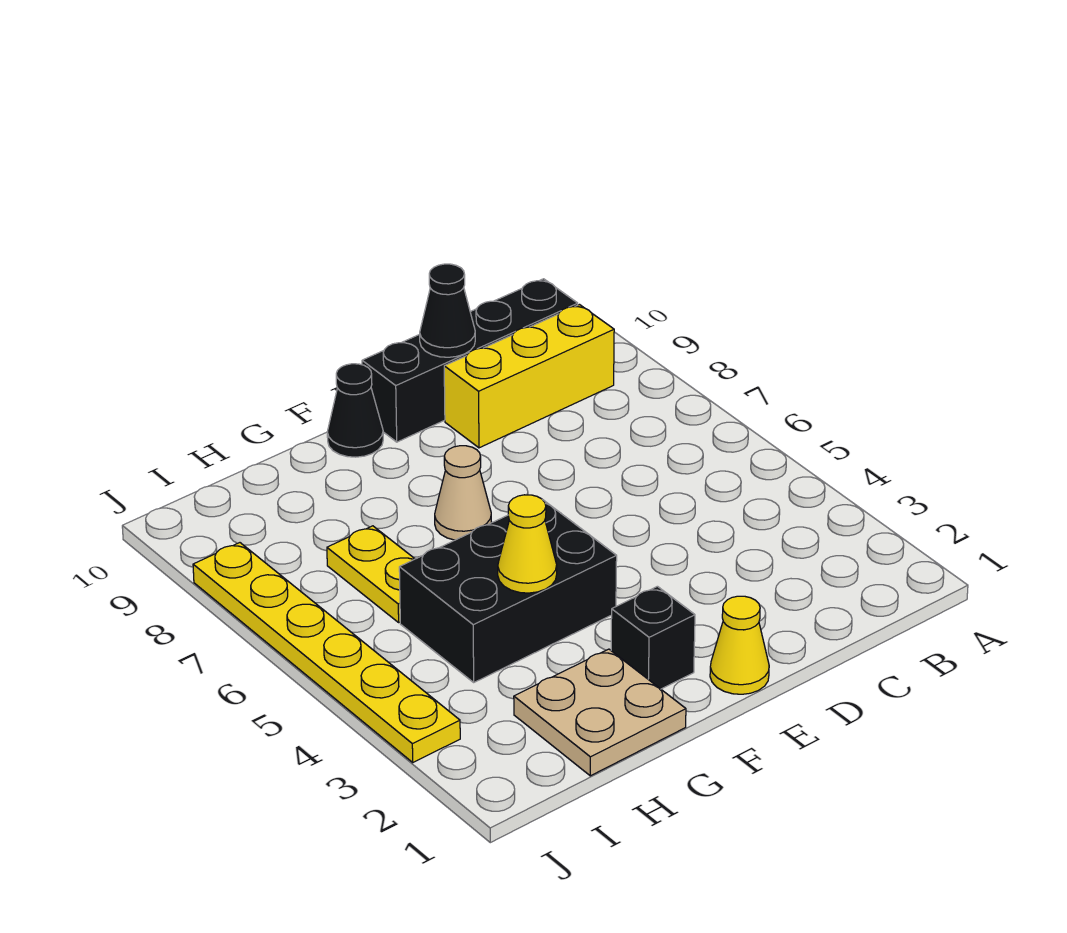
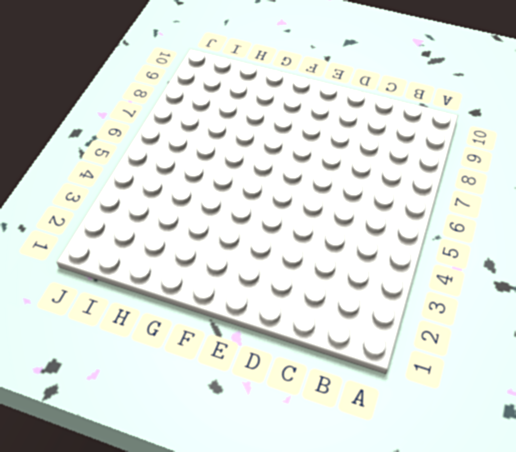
none -> yellow brick B9:D9 level 1
none -> black brick B10:E10 level 1
none -> yellow cone E1 level 1

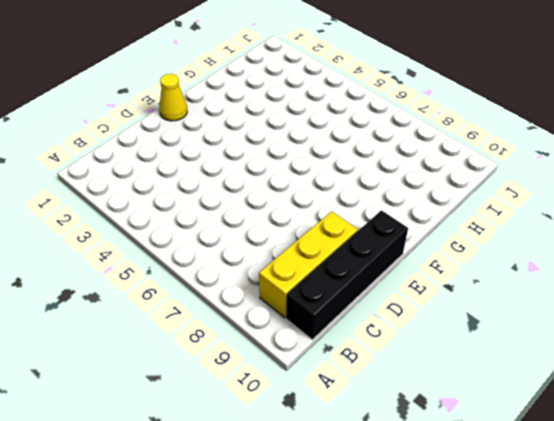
none -> black brick F2 level 1
none -> black brick F4:H5 level 1
none -> tan cone F7 level 1

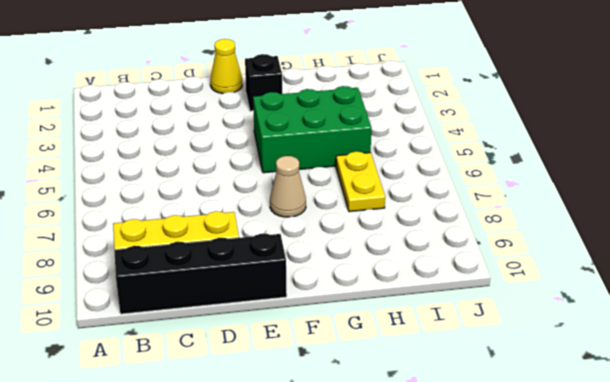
green brick F4:H5 level 1 -> black brick F4:H5 level 1
none -> black cone F10 level 1
none -> tan plate G1:H2 level 1
none -> yellow plate J3:J8 level 1

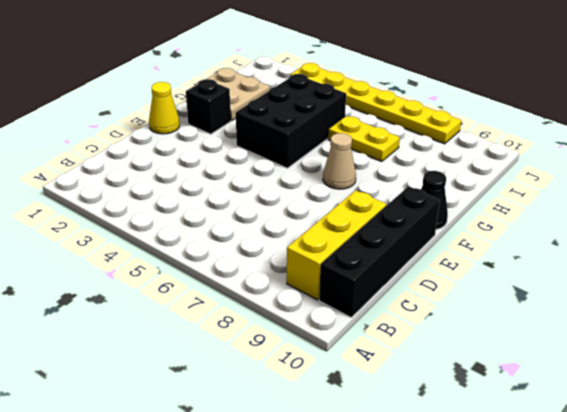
none -> black cone D10 level 2
none -> yellow cone G4 level 2

